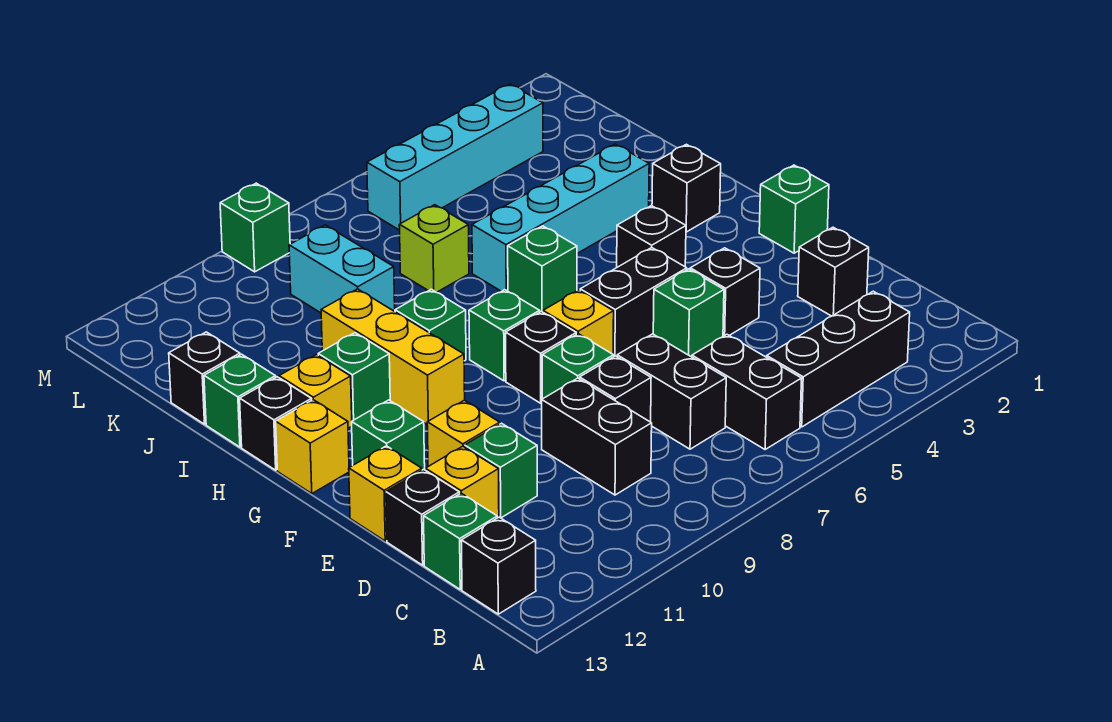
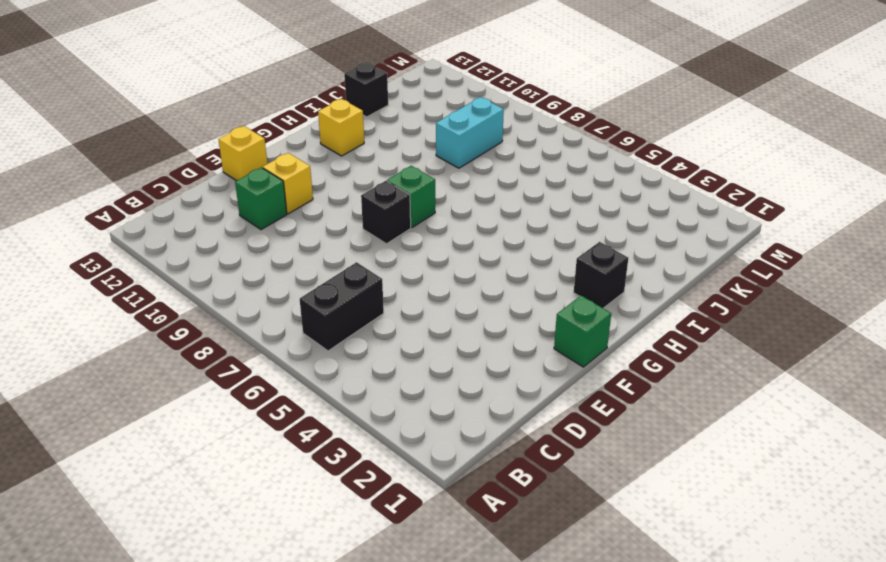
none -> black brick B3:B5 level 1
none -> black brick B13 level 1
none -> black brick C7:D7 level 1
none -> black brick C9:D9 level 1

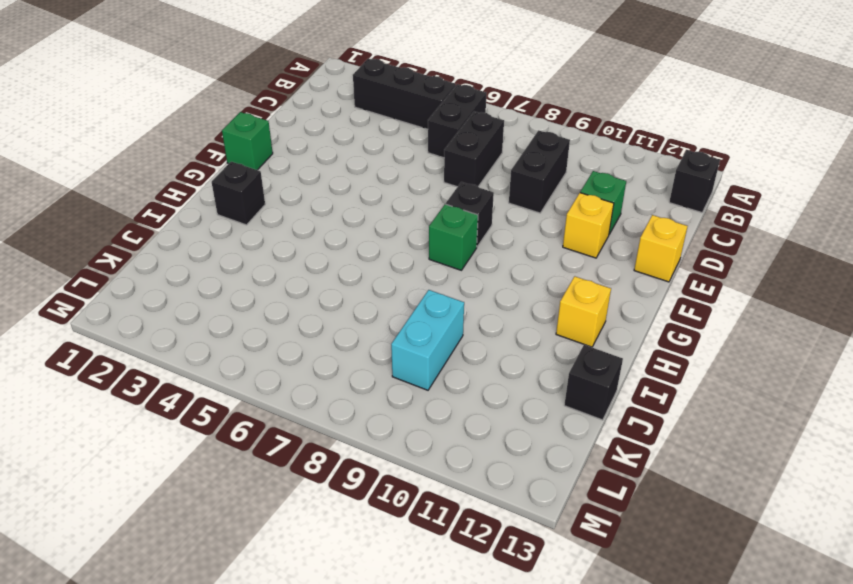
none -> green brick C13 level 1
none -> black brick D2 level 1
none -> black brick D8 level 1
none -> yellow brick D12 level 1

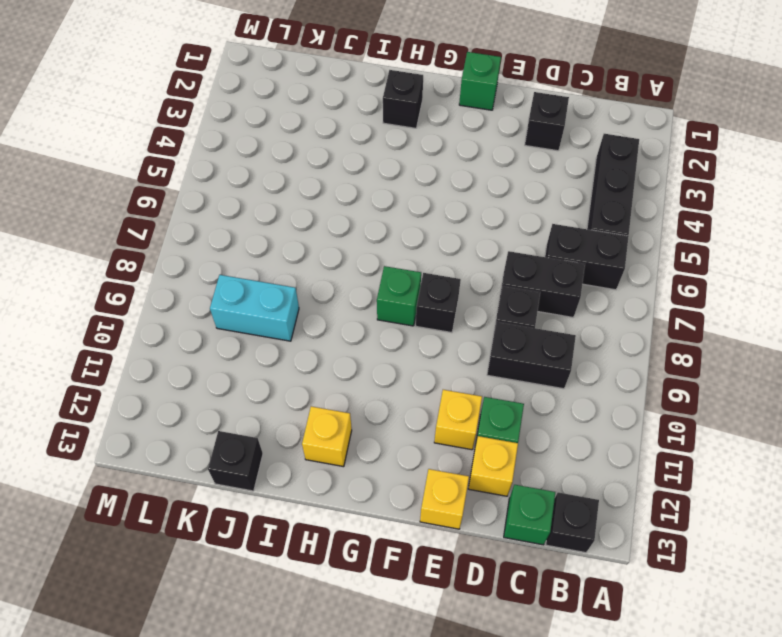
none -> black brick D13 level 1
none -> black brick E4 level 1
none -> green brick E5 level 1
none -> green brick E8 level 1

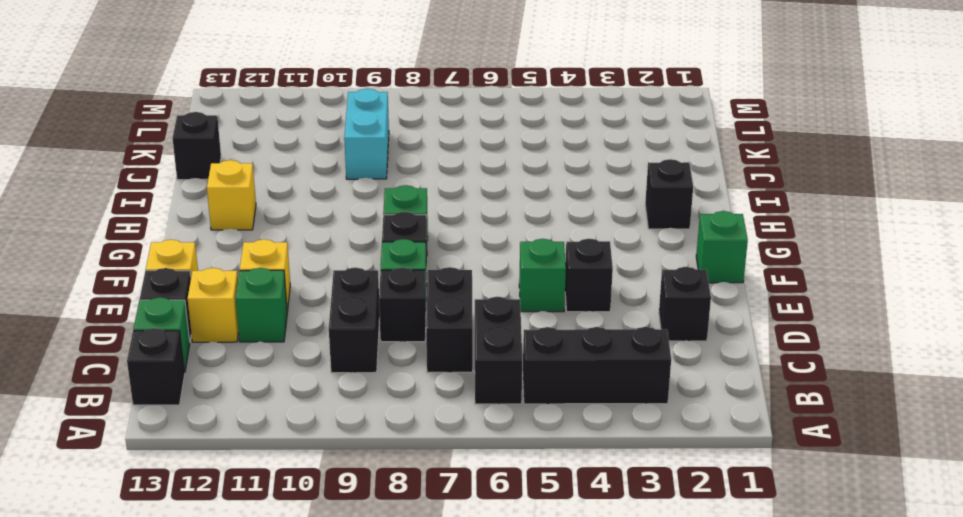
none -> black brick F5:F6 level 1
none -> yellow brick F7 level 1
none -> green brick F12 level 1
none -> black brick G4 level 1

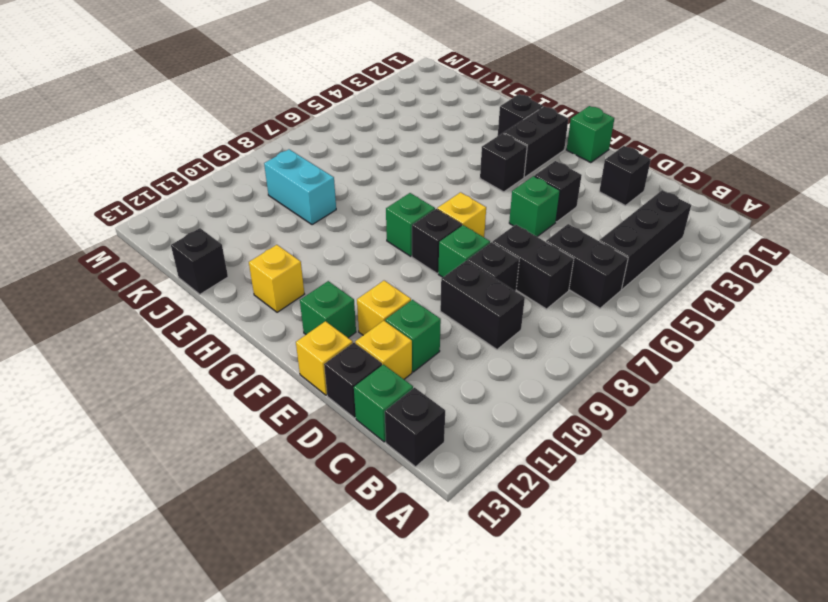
black brick G2:G3 level 1 -> black brick F5:F6 level 1
none -> yellow brick G10:I10 level 1
none -> yellow brick G13 level 1
none -> green brick H6 level 1
none -> green brick H9 level 1

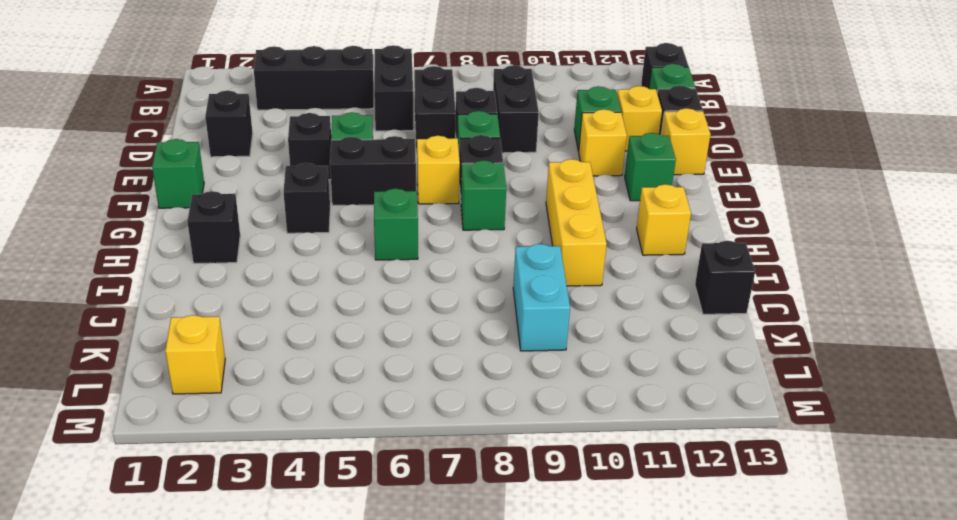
yellow brick L2 level 1 -> yellow brick G13 level 1
none -> green brick H9 level 1
none -> green brick H11 level 1
none -> black brick H13 level 1
none -> cyan brick I3:I6 level 1

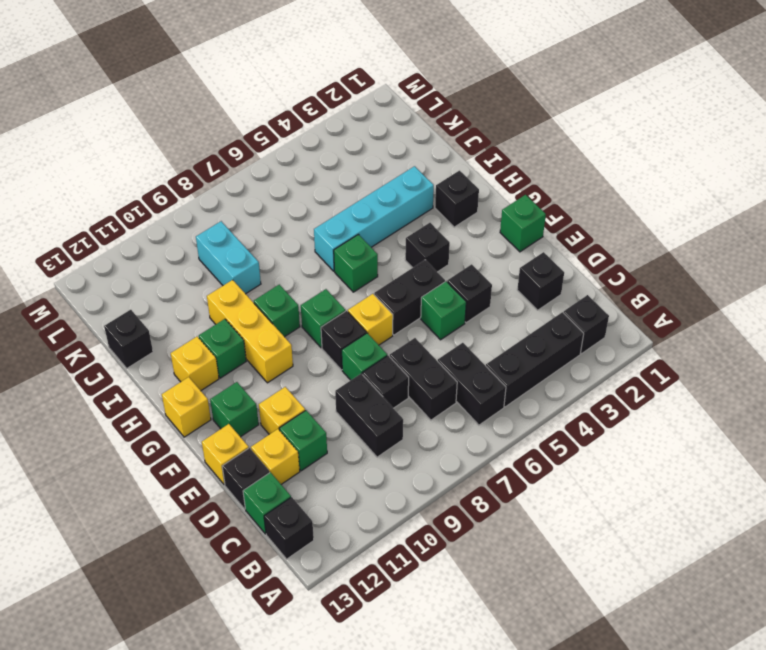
black brick B2 level 1 -> black brick H13 level 1
none -> green brick I13 level 1
none -> lime brick J7 level 1
none -> cyan brick L3:L6 level 1
none -> green brick M9 level 1

